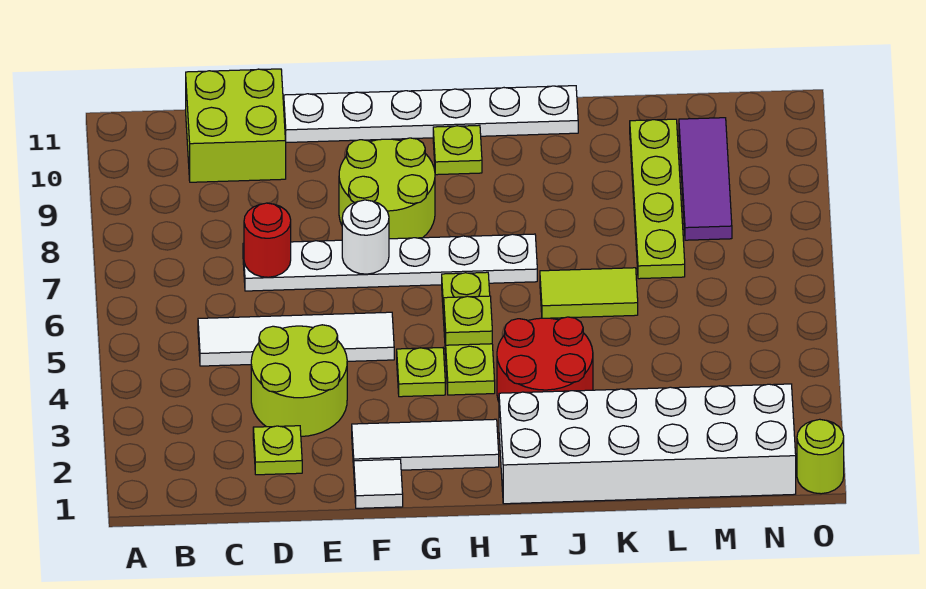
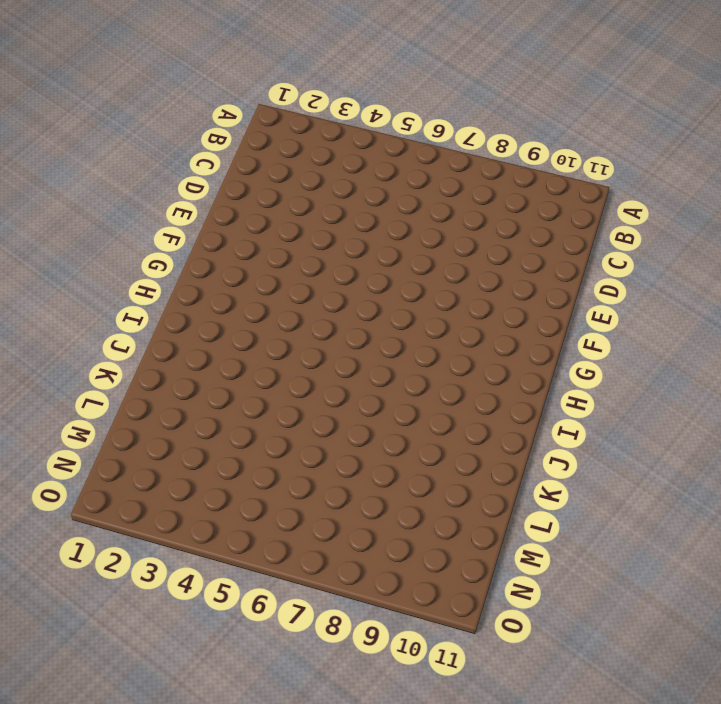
none -> white tile C5:F5 level 1
none -> lime brick C10:D11 level 1
none -> lime plate D2 level 1

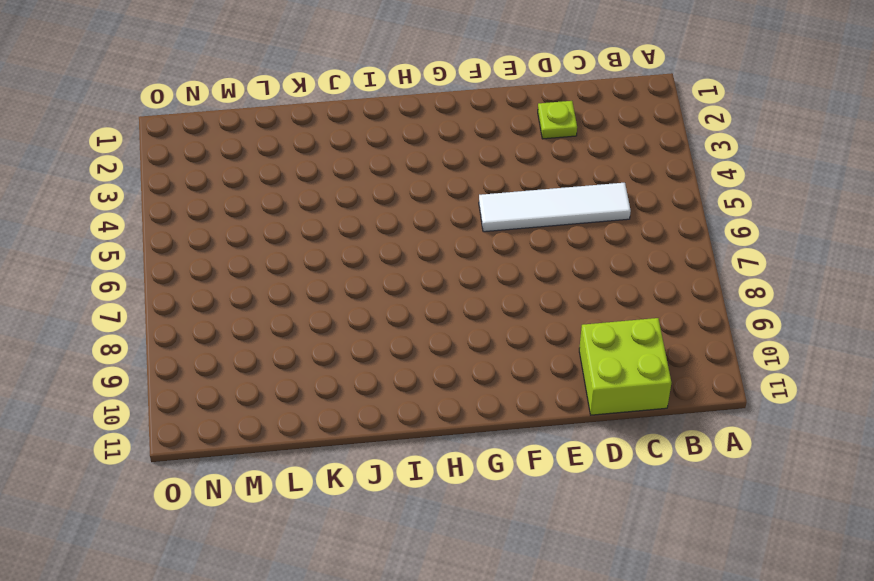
none -> lime round brick D3:E4 level 1
none -> white plate D7:I7 level 1
none -> white plate E11:J11 level 1

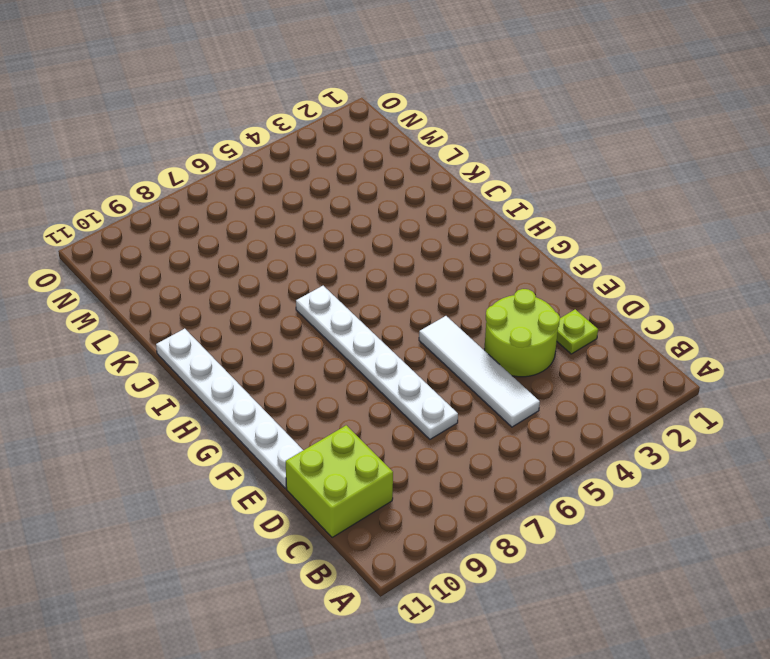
none -> white tile F1 level 1
none -> white tile F2:H2 level 1
none -> lime round brick F8:G9 level 1

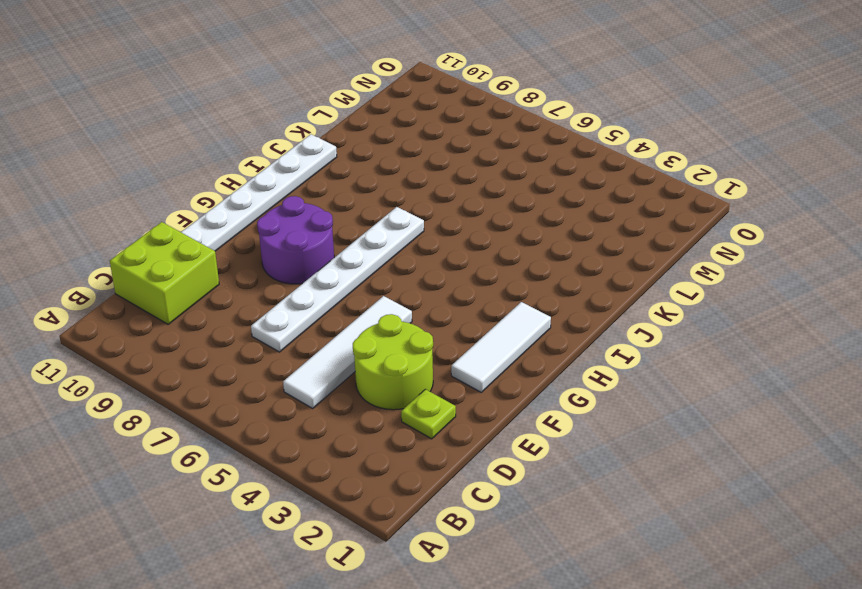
purple round brick F8:G9 level 1 -> lime round brick F8:G9 level 1
none -> white tile F1 level 1
none -> lime plate G4 level 1
none -> lime plate H4:H6 level 1

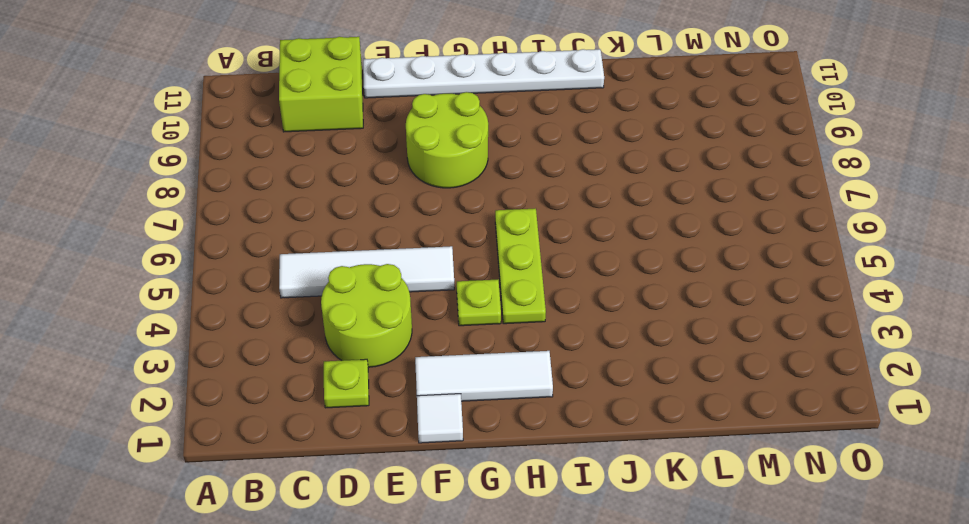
none -> white plate D7:I7 level 1
none -> lime plate H10 level 1
none -> white brick I1:N2 level 1

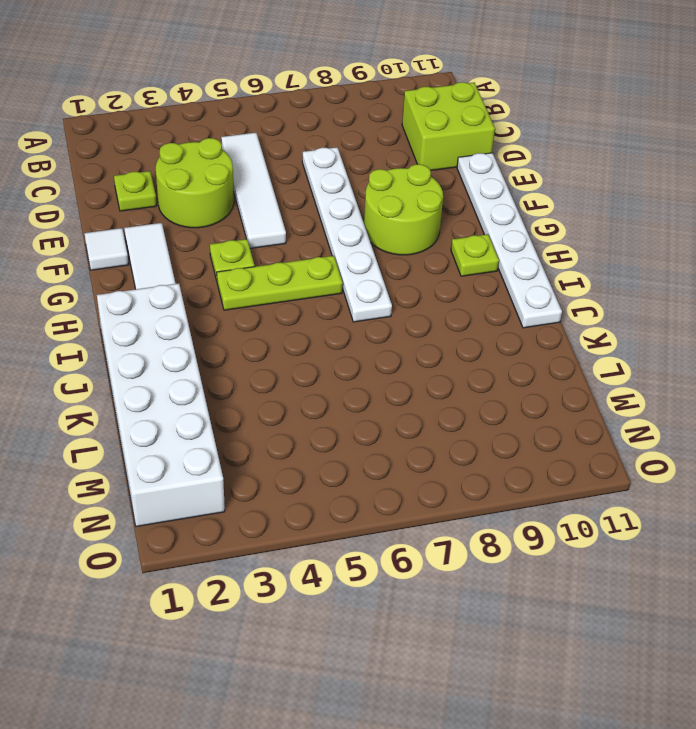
none -> red round brick I3:J4 level 1
none -> lime tile J6:K6 level 1
none -> lime plate L7:L10 level 1

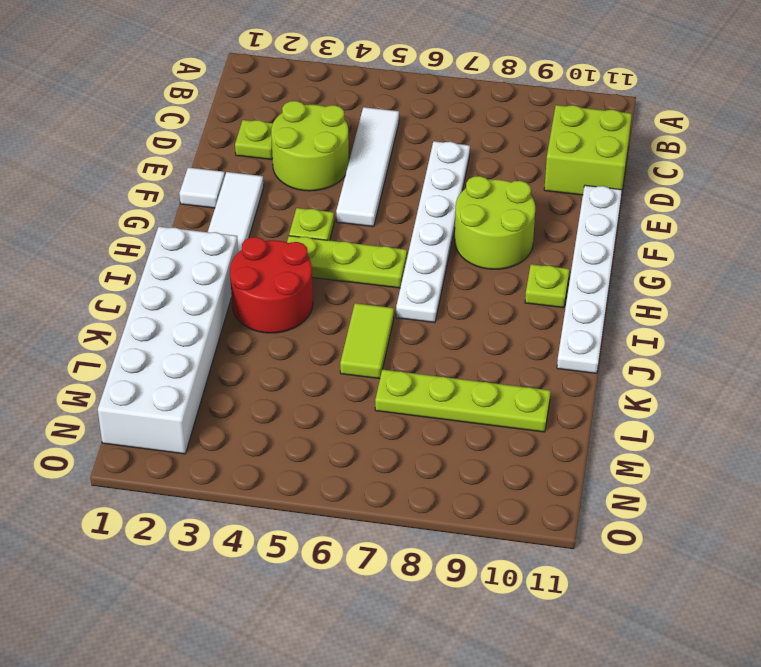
none -> purple tile M8:M10 level 1
none -> lime round brick O1 level 1
none -> red round brick D7 level 2

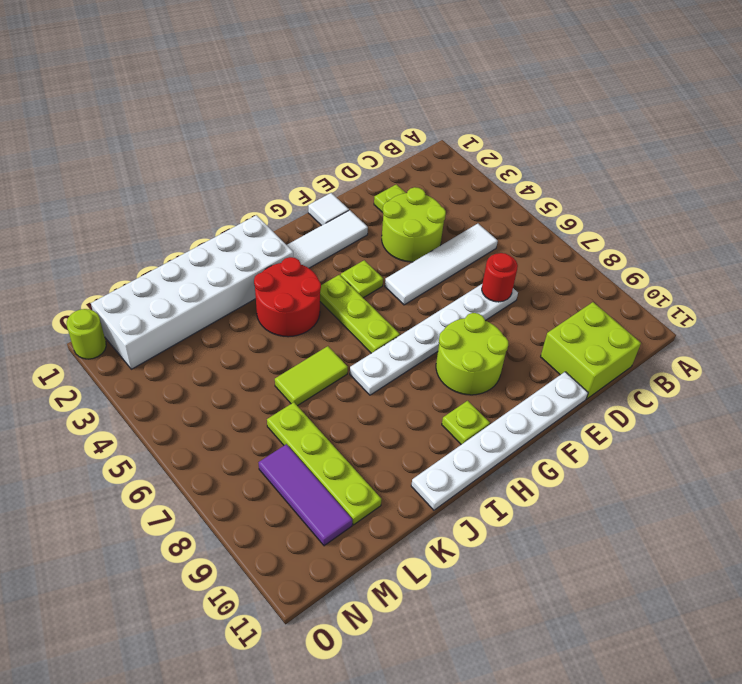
none -> white round brick F7 level 2
none -> lime plate H5 level 2

